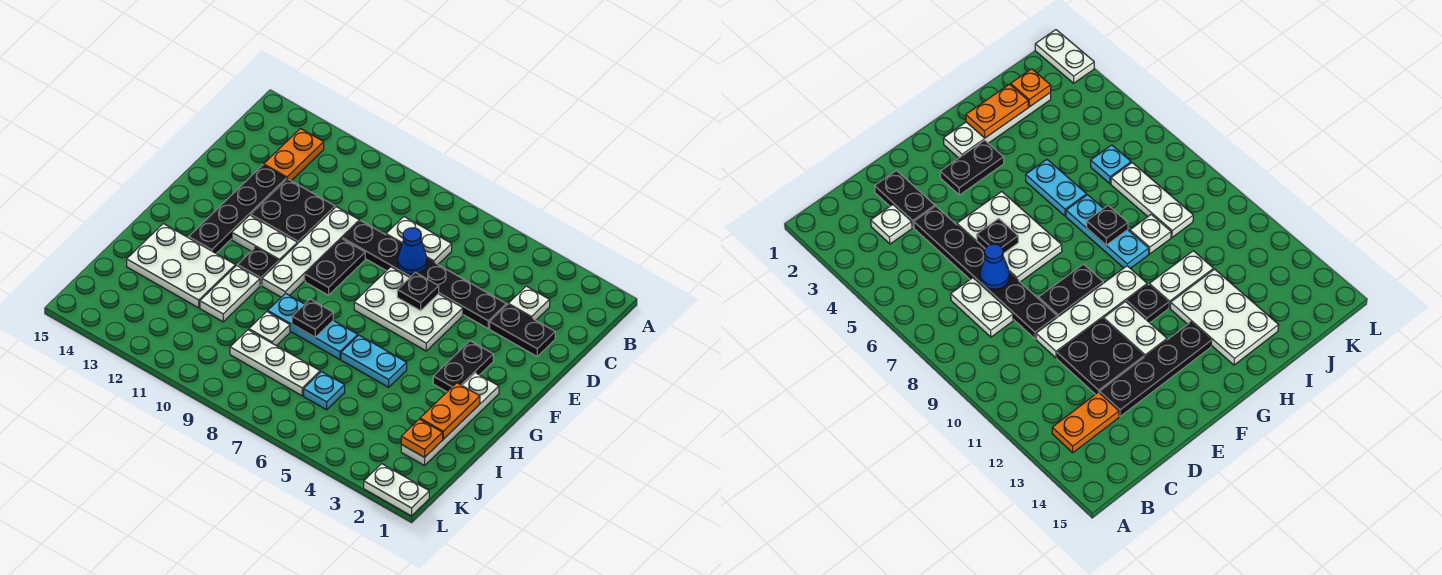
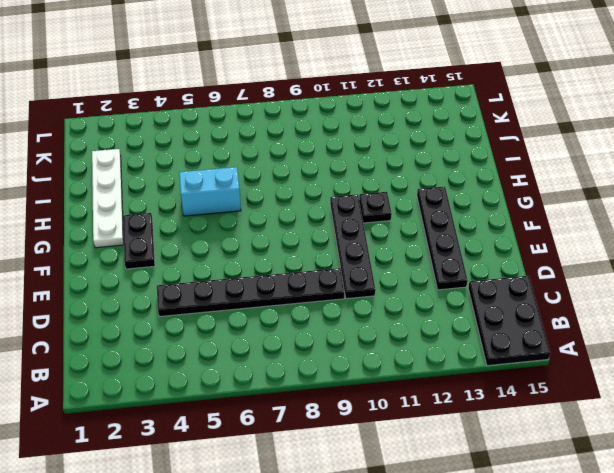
black plate A14:C15 level 1 -> none
black plate D10:G10 level 1 -> white plate D10:G10 level 1
cyan brick H5:H6 level 1 -> cyan plate H5:H6 level 1
none -> orange plate B13:C13 level 1
none -> white plate C3 level 1
none -> white plate C7:C8 level 1

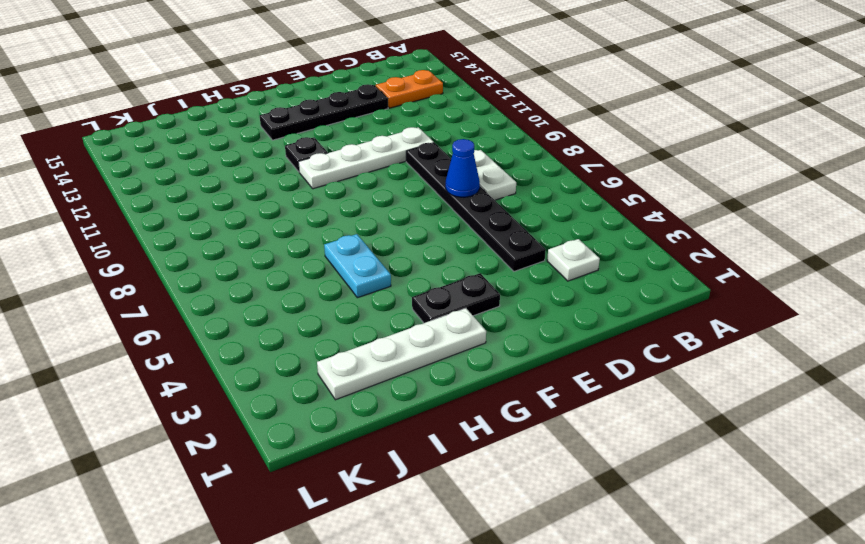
none -> black plate D2:D3 level 1
none -> black plate D11:E12 level 1
none -> white plate E5:F7 level 1

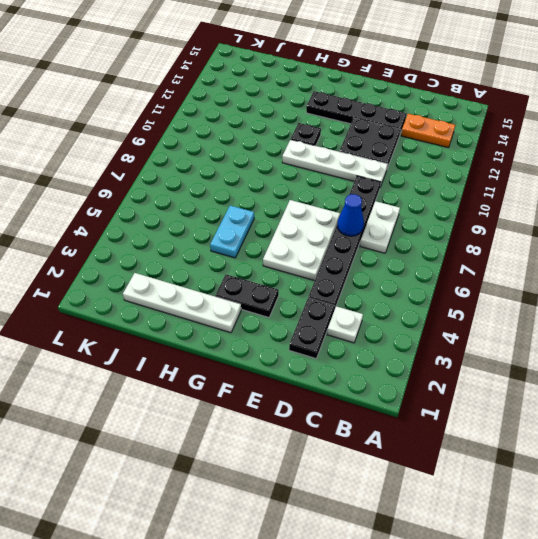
none -> black plate E9:F9 level 1
none -> white plate F11:F12 level 1
none -> cyan plate H7:H9 level 1

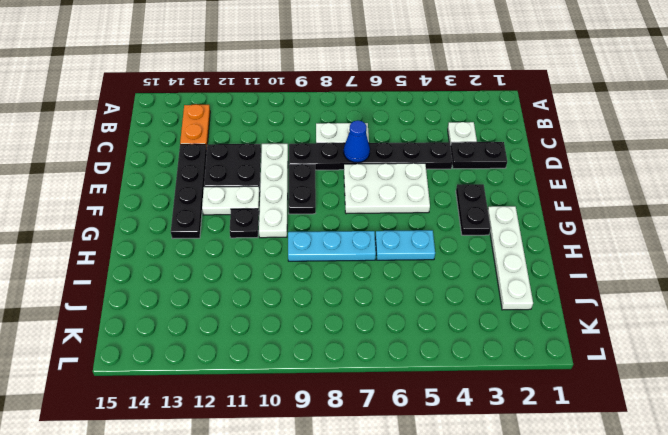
none -> white plate H11:I11 level 1
none -> white plate H12:I14 level 1
none -> white plate I9 level 1

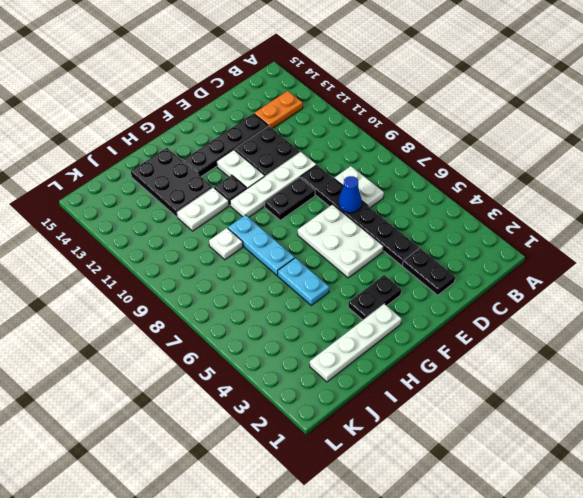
black plate H12:I14 level 1 -> white plate H12:I14 level 1
none -> white plate C3 level 1
none -> cyan plate J6 level 1
none -> white plate J7:J9 level 1

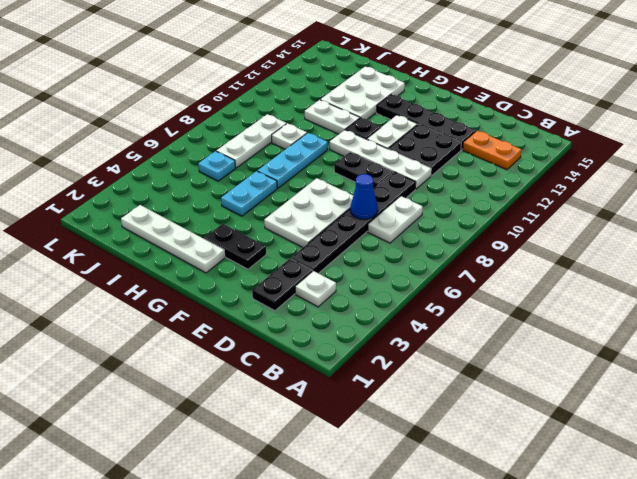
none -> white plate L1:L2 level 1
none -> black plate E6 level 2
none -> orange plate H2:I2 level 2

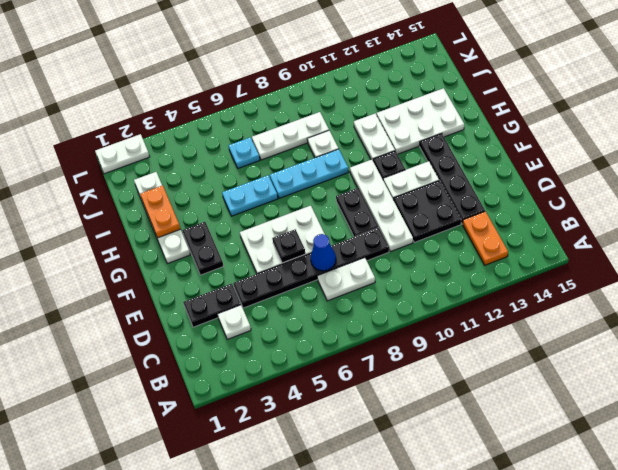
none -> black plate H8 level 2
none -> orange plate J2 level 2

